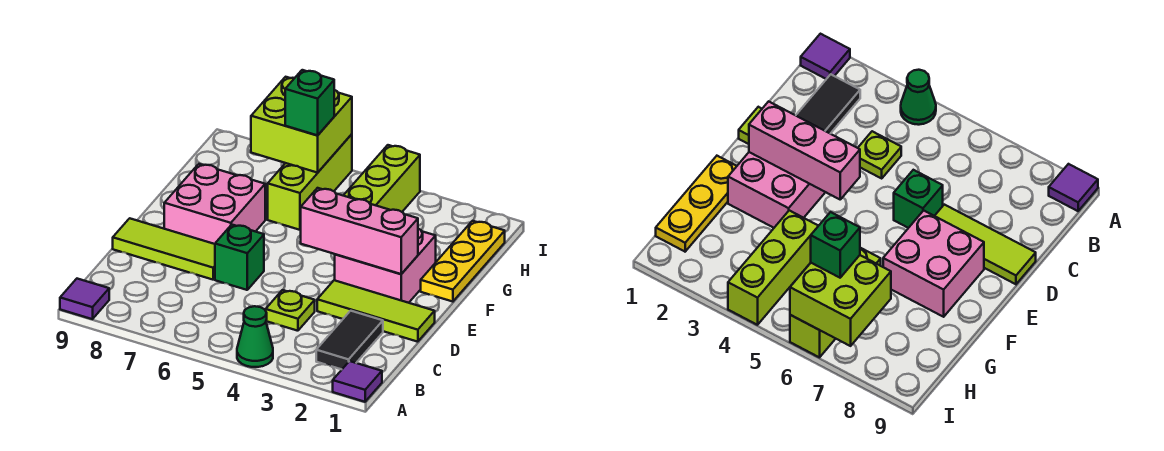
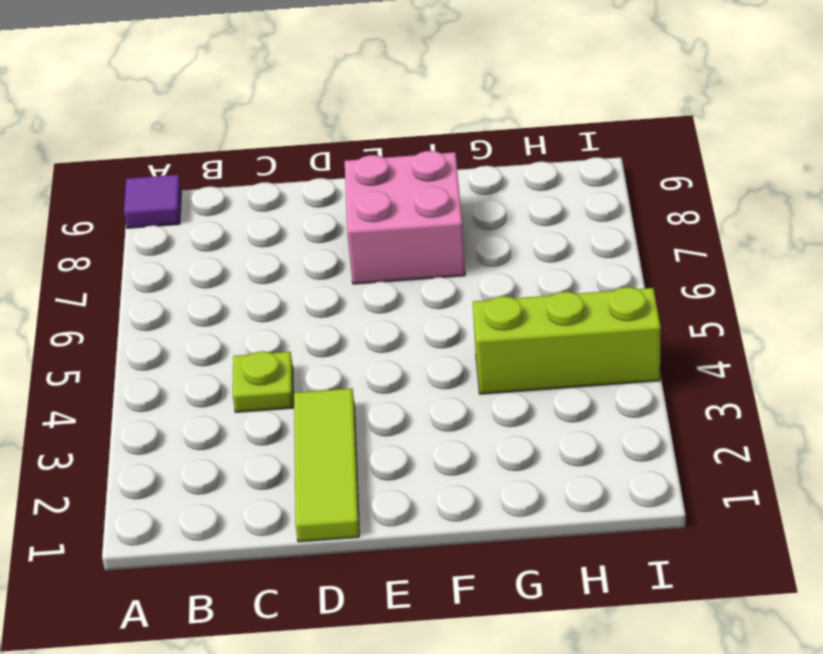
none -> purple tile A1 level 1
none -> green cone A4 level 1
none -> black tile B2:C2 level 1

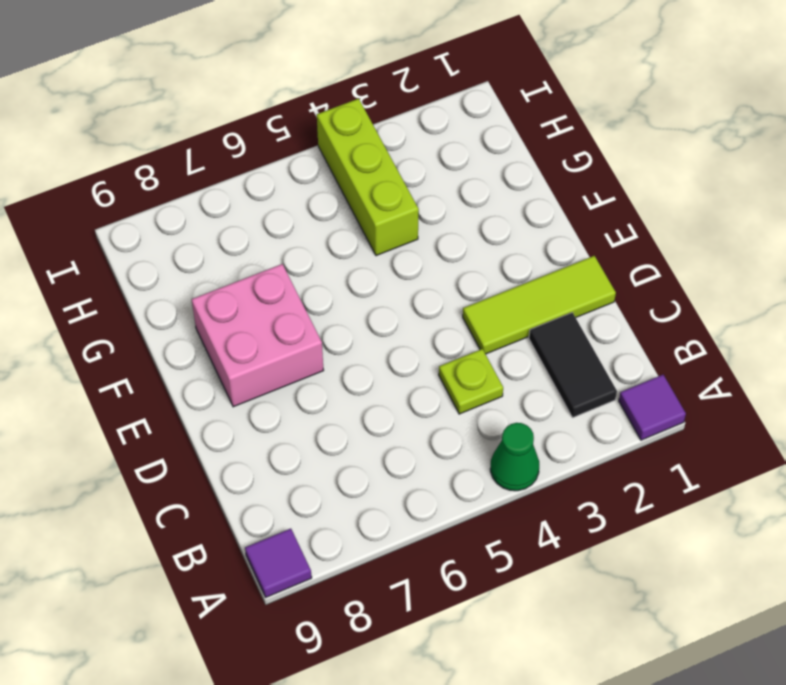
none -> green brick D6 level 1
none -> lime tile D7:D9 level 1
none -> pink brick E2:F3 level 1

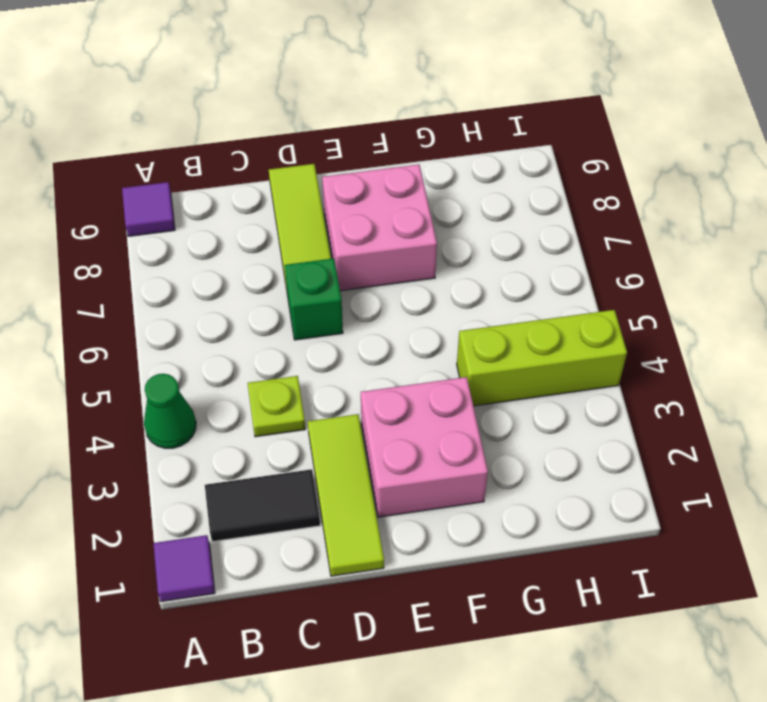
none -> yellow plate F1:H1 level 1
none -> lime brick G6:I6 level 1
none -> pink brick E2:E4 level 2

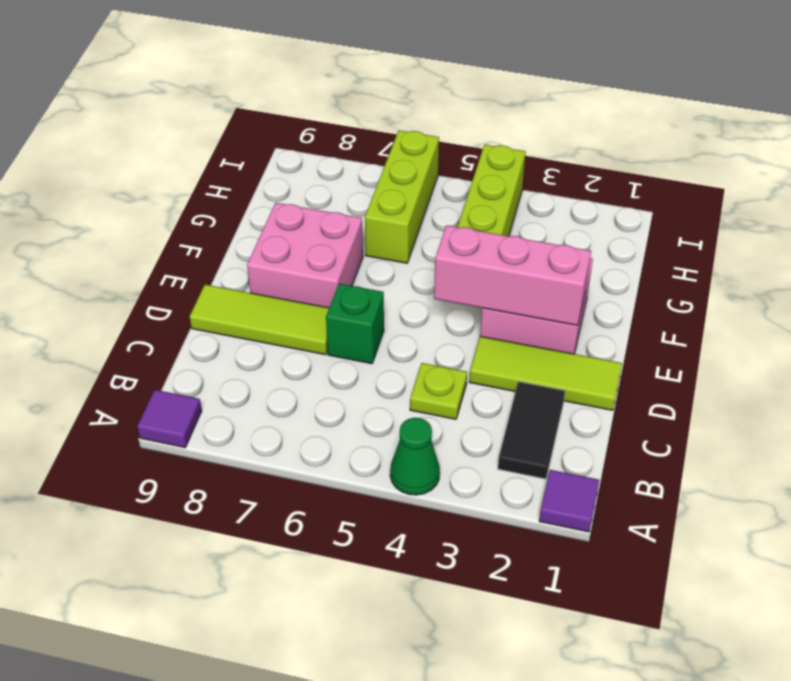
none -> yellow plate F1:H1 level 1
none -> lime brick H6:I7 level 2
none -> green brick H6 level 3

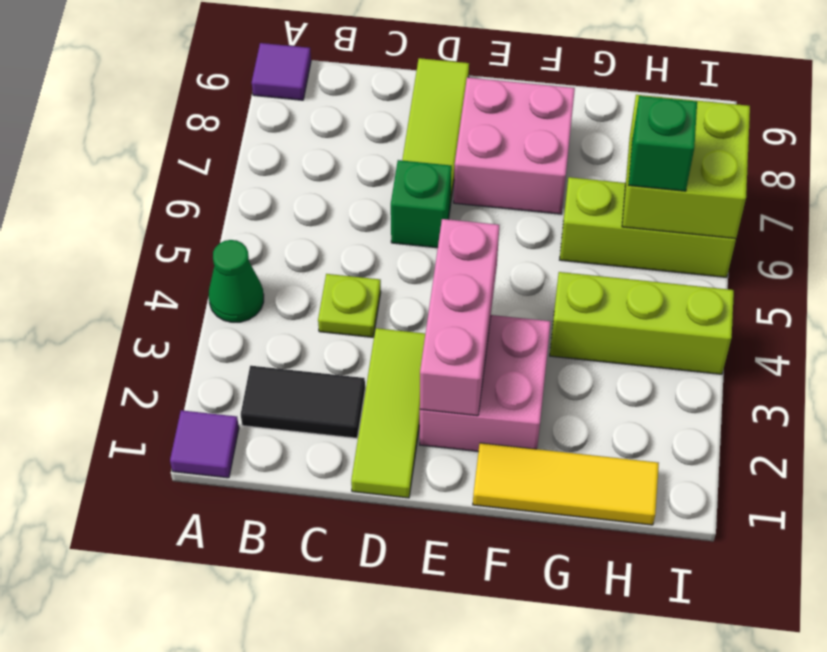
yellow tile F1:H1 level 1 -> yellow plate F1:H1 level 1

